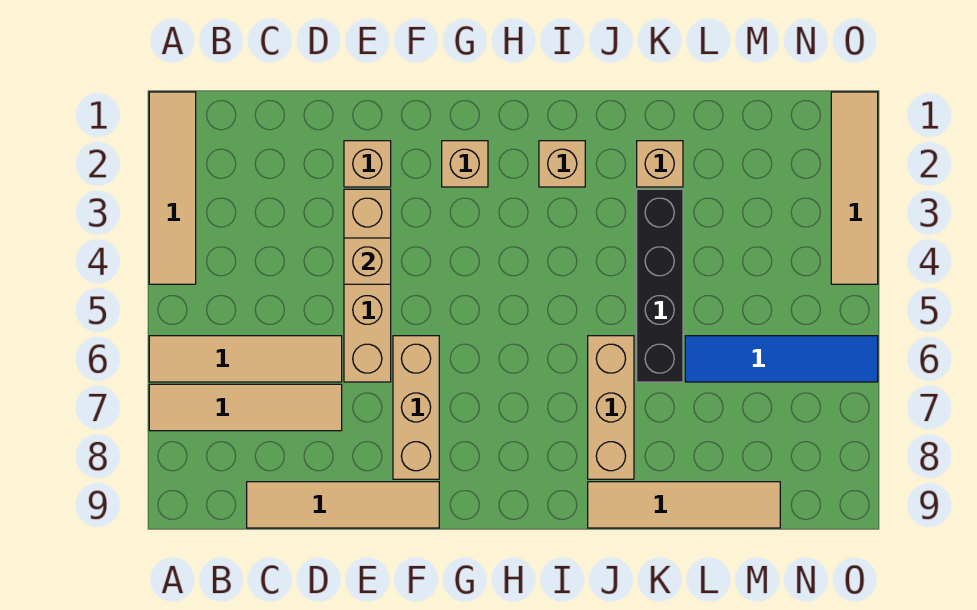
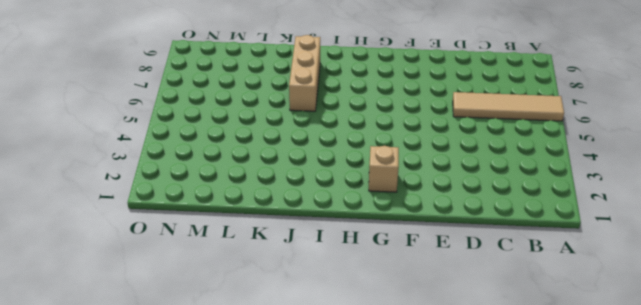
none -> tan tile A1:A4 level 1
none -> tan tile A7:D7 level 1
none -> tan tile C9:F9 level 1

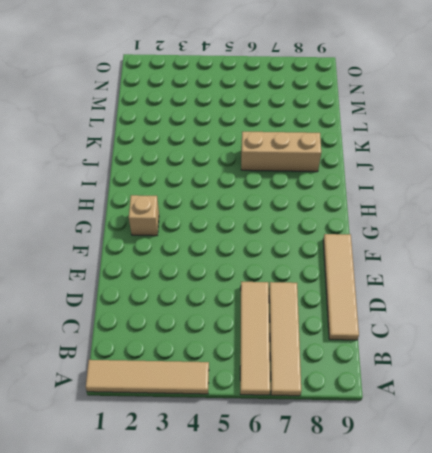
none -> tan brick E2 level 1
none -> tan brick E3:E6 level 1
none -> tan brick F6:F8 level 1

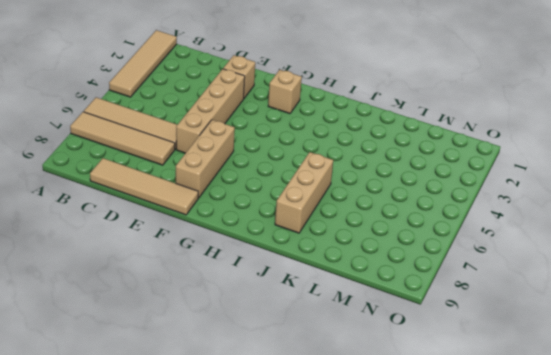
none -> tan brick I2 level 1
none -> tan tile J9:M9 level 1
none -> tan brick K2 level 1

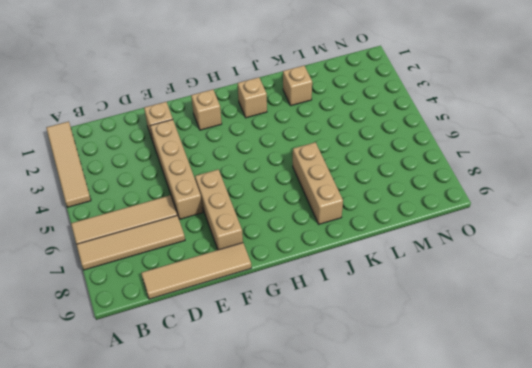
none -> tan tile J9:M9 level 1
none -> black brick K3:K6 level 1
none -> blue tile L6:O6 level 1

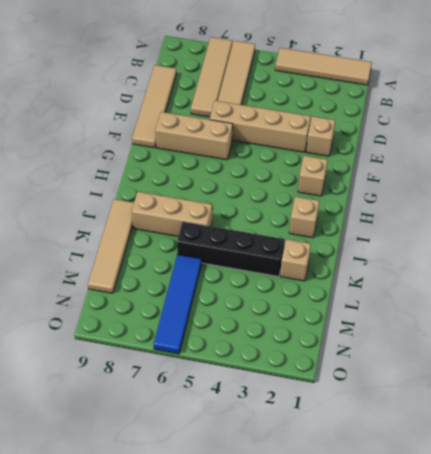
none -> tan tile O1:O4 level 1
none -> tan brick E4 level 2

